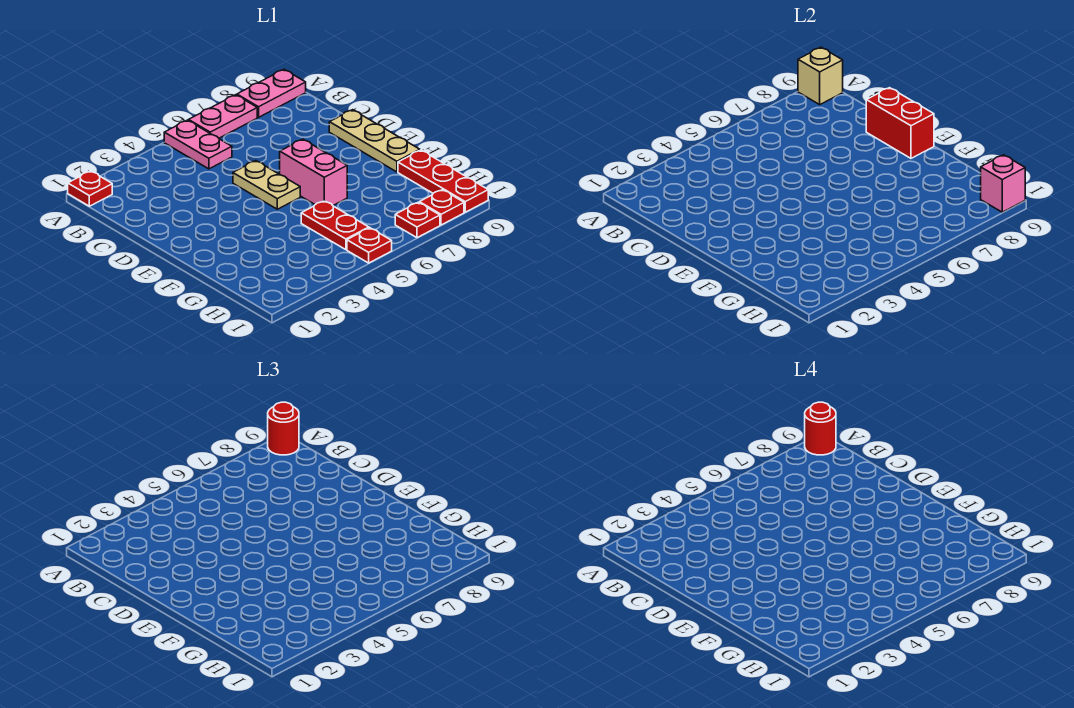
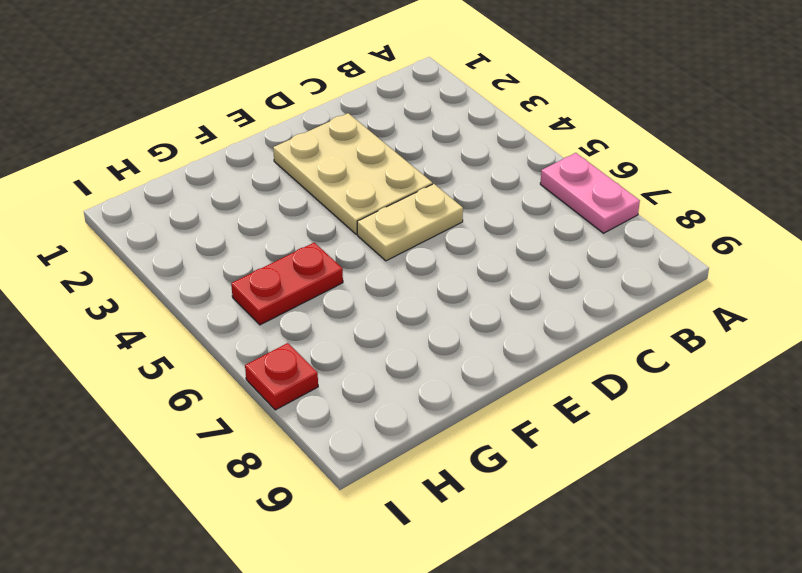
tan plate D2:E4 level 1 -> none
none -> red plate A1 level 1
none -> pink plate A5:B5 level 1
none -> pink plate A8:A9 level 1

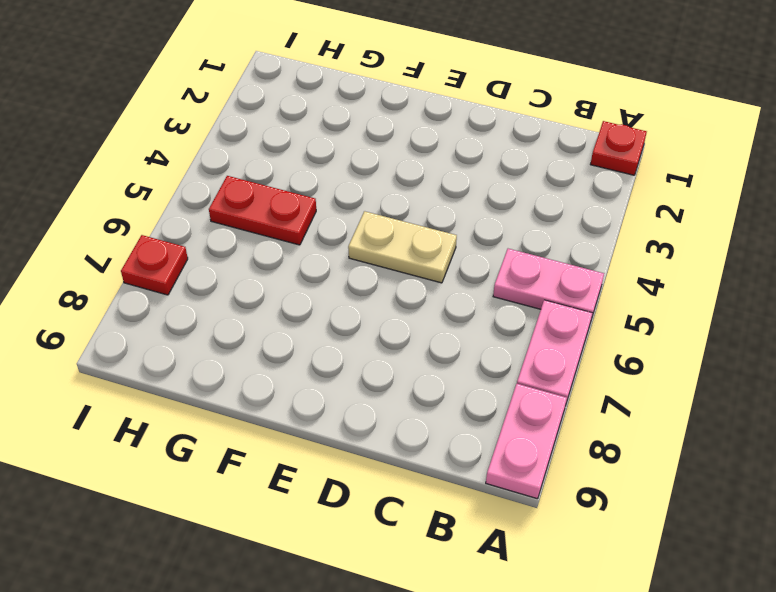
none -> tan plate D9:F9 level 1
none -> pink brick E6:F6 level 1
none -> red plate G9:I9 level 1

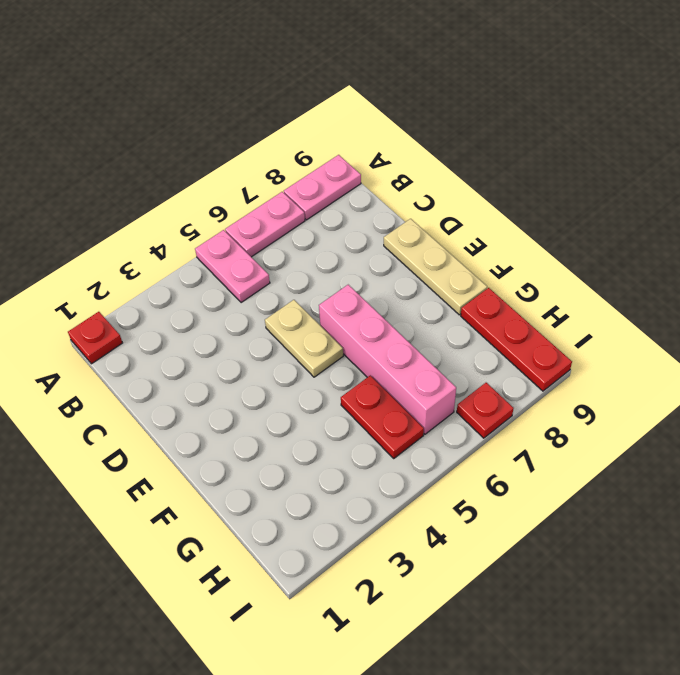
pink brick E6:H6 level 1 -> pink brick E6:F6 level 1
none -> red plate I5 level 1
none -> red plate I8 level 1
none -> tan brick A9 level 2

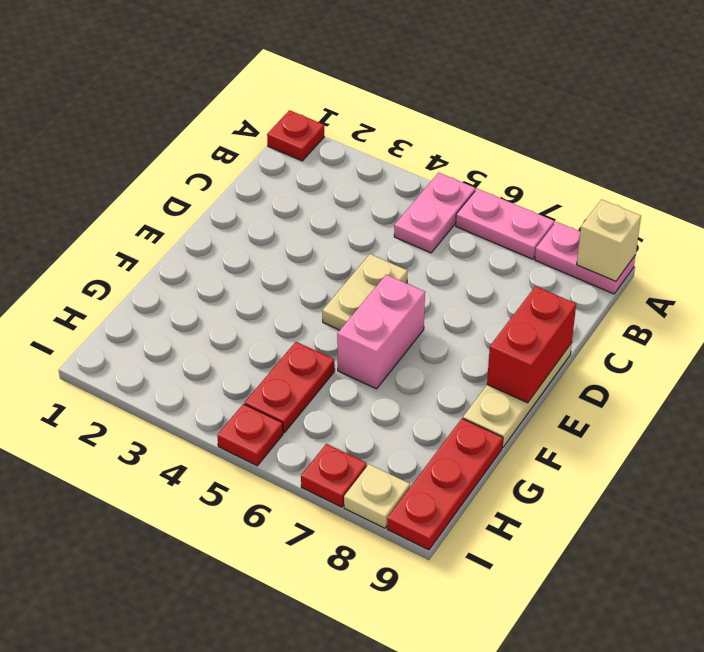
tan plate I8 level 1 -> red plate I8 level 1
none -> pink brick I9 level 2
none -> red round brick A9 level 3
none -> red round brick A9 level 4

